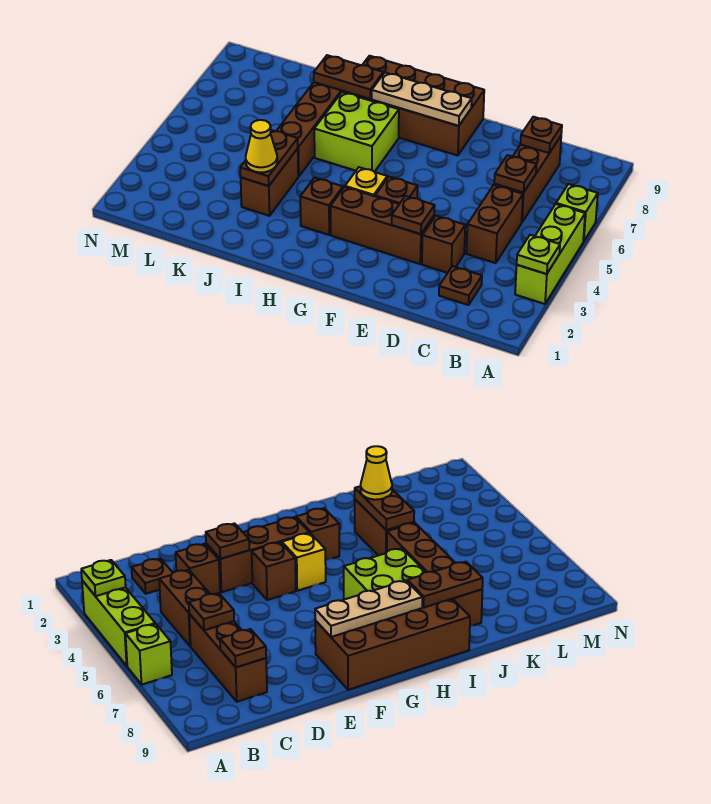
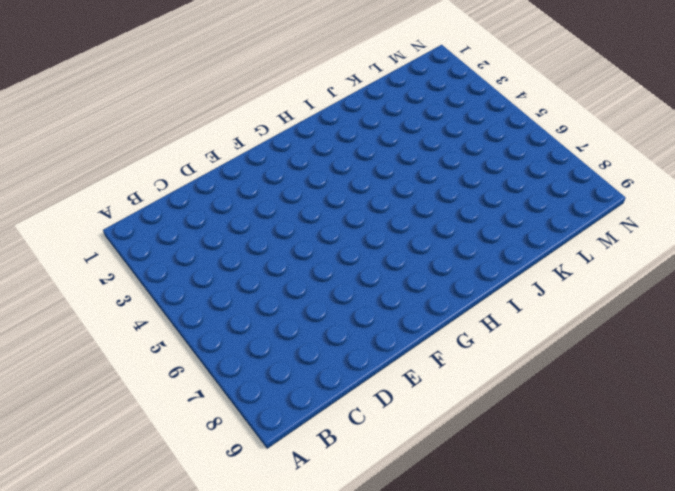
none -> lime brick A3:A5 level 1
none -> lime brick A6 level 1
none -> brown plate C2 level 1

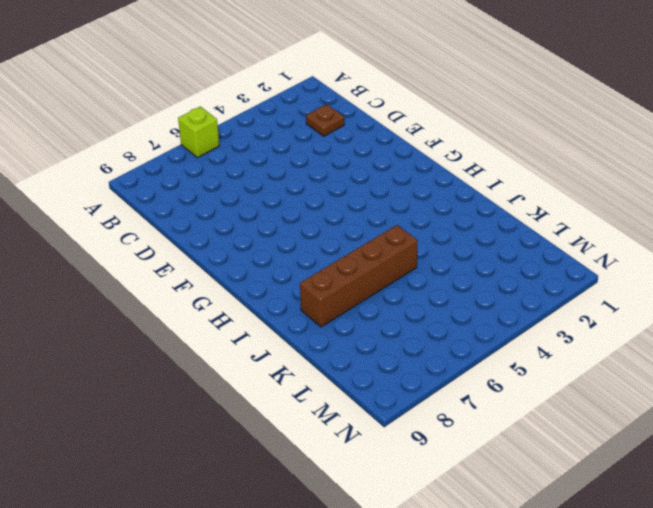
none -> lime brick A3:A5 level 1
none -> brown brick C4:C5 level 1
none -> brown brick C6:C8 level 1

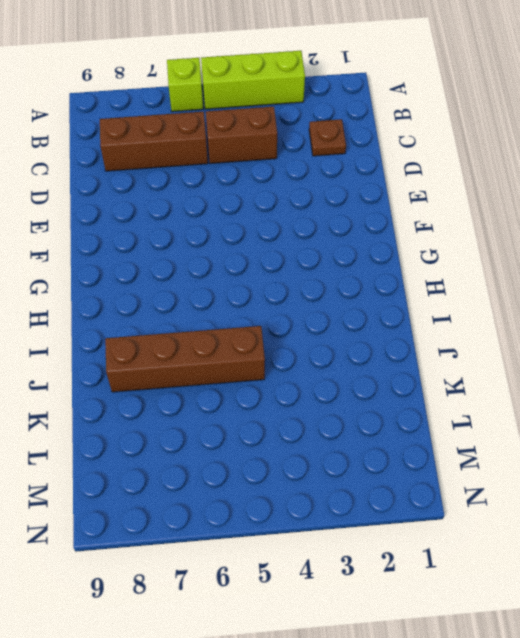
none -> brown brick D3 level 1
none -> brown brick E3:G3 level 1
none -> brown brick F4 level 1

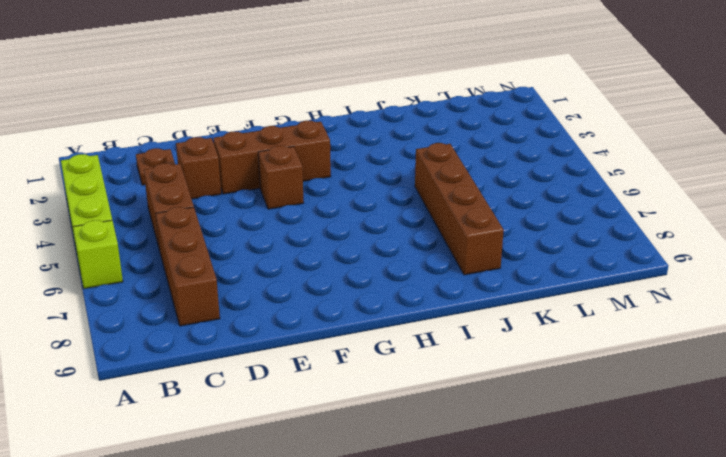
none -> brown brick F8:I9 level 1
none -> yellow brick G4 level 1
none -> brown brick H3 level 1

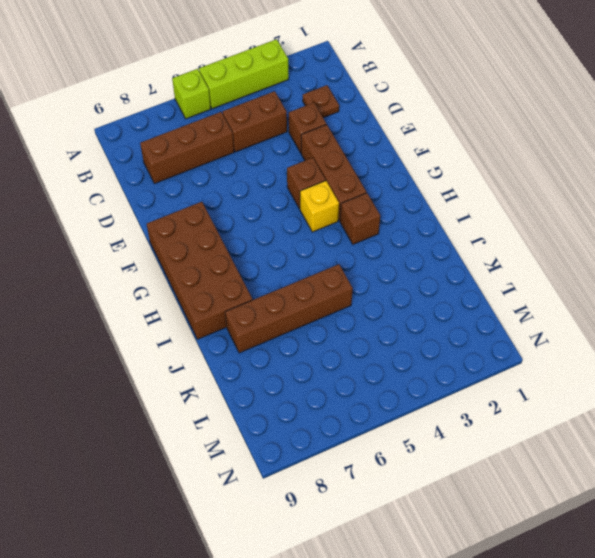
none -> lime brick H6:I7 level 1
none -> brown brick J3:J4 level 1
none -> lime plate A3 level 2

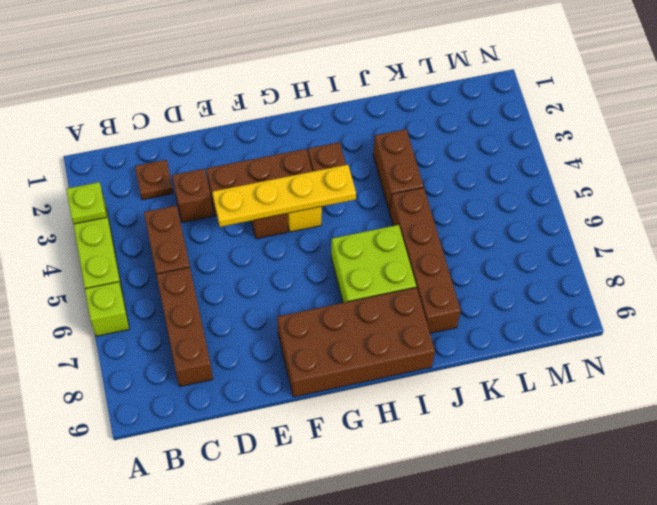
yellow plate E4:H4 level 2 -> none
none -> brown plate C6 level 2
none -> brown plate C8 level 2
none -> brown plate E3 level 2

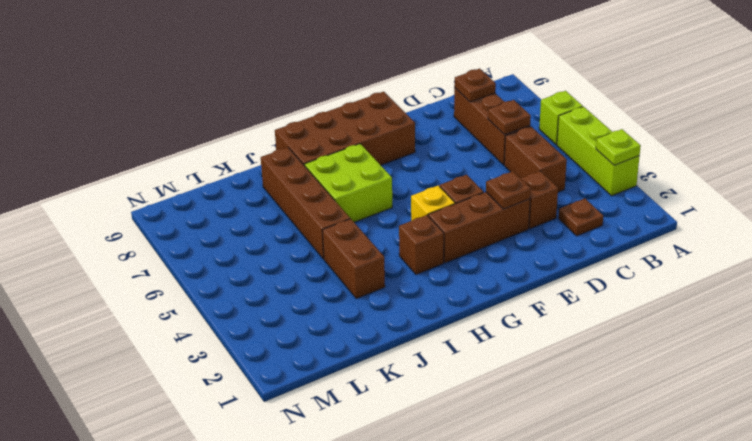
none -> tan plate F8:H8 level 2
none -> brown plate I8:J8 level 2
none -> brown plate J3:J4 level 2

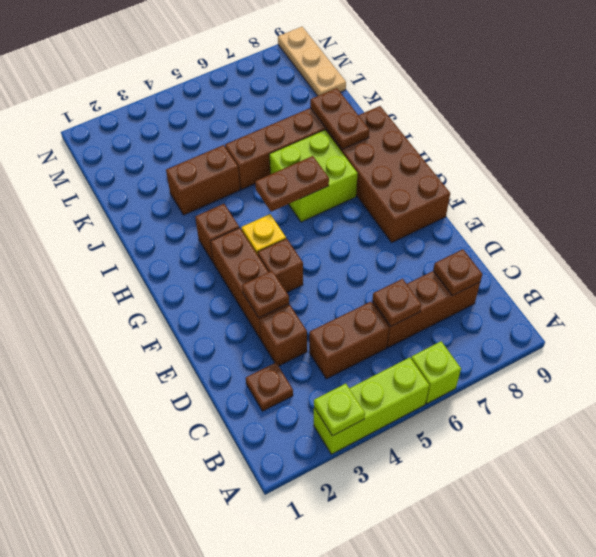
brown plate H5:H6 level 2 -> brown plate J3:J4 level 2
tan plate L9:N9 level 1 -> tan plate F8:H8 level 2
none -> yellow cone J3 level 3

